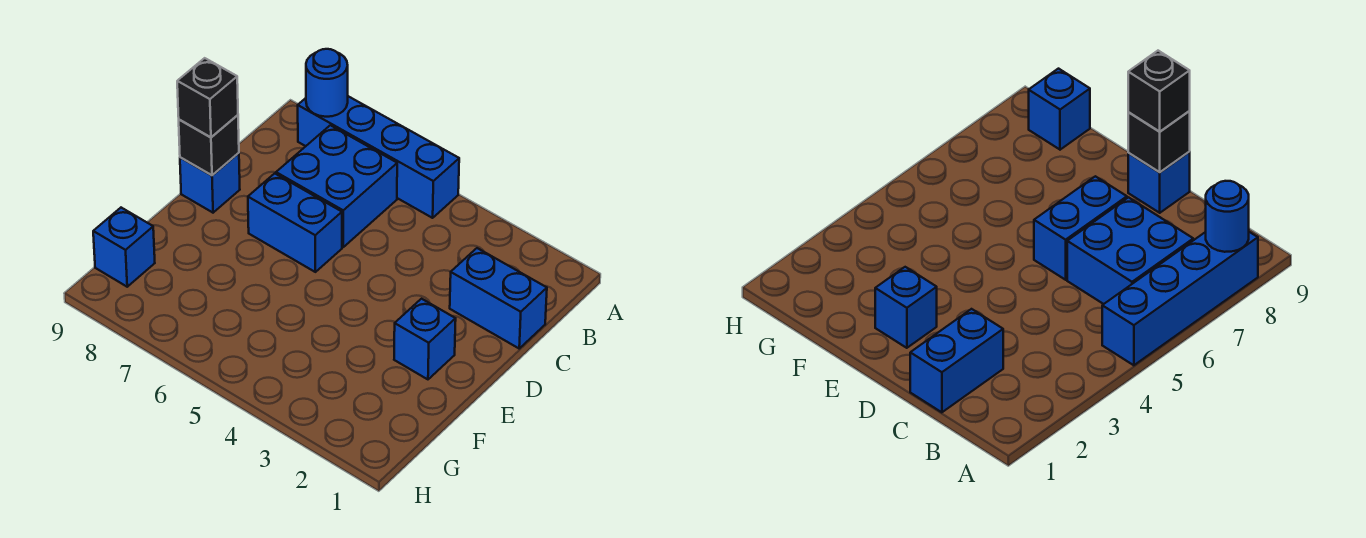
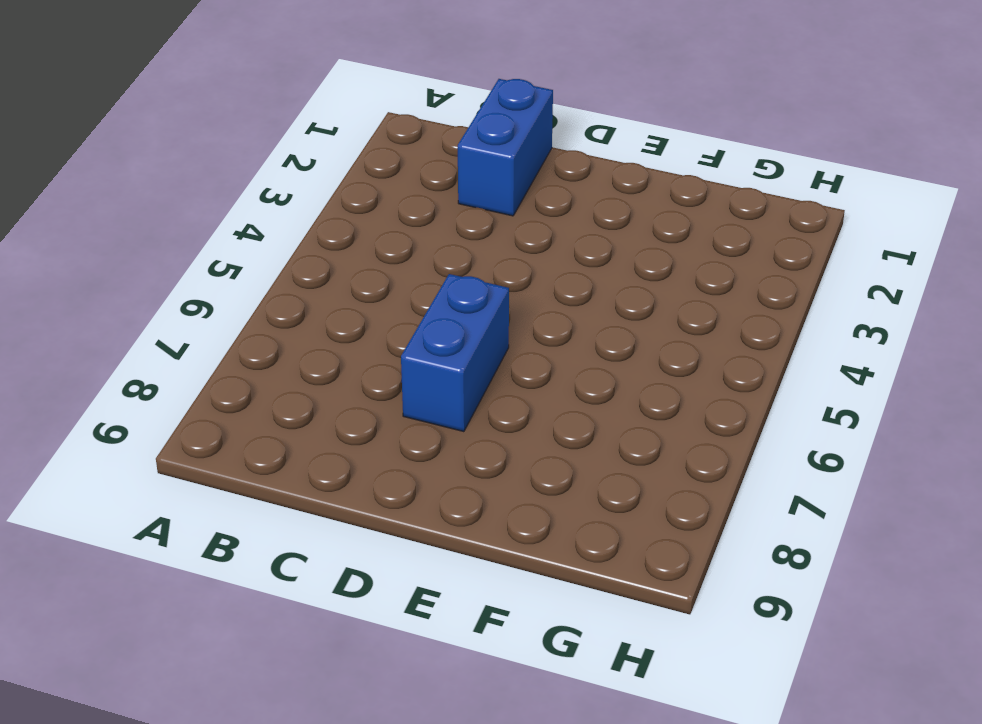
none -> blue brick A5:A8 level 1
none -> blue brick B6:C7 level 1

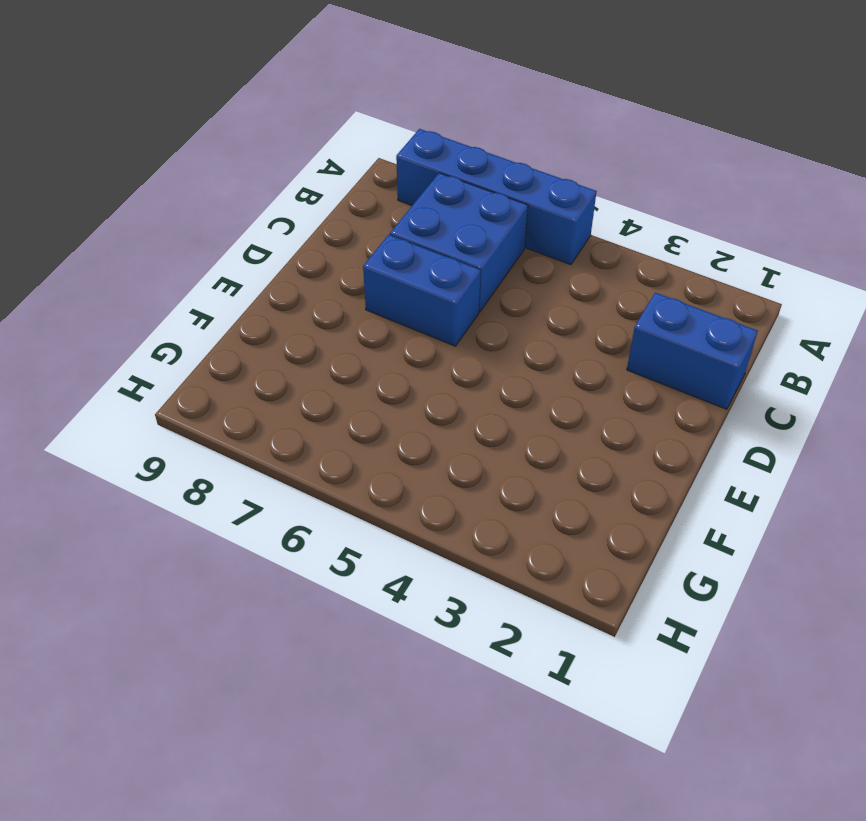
none -> blue brick D9 level 1
none -> blue brick E2 level 1

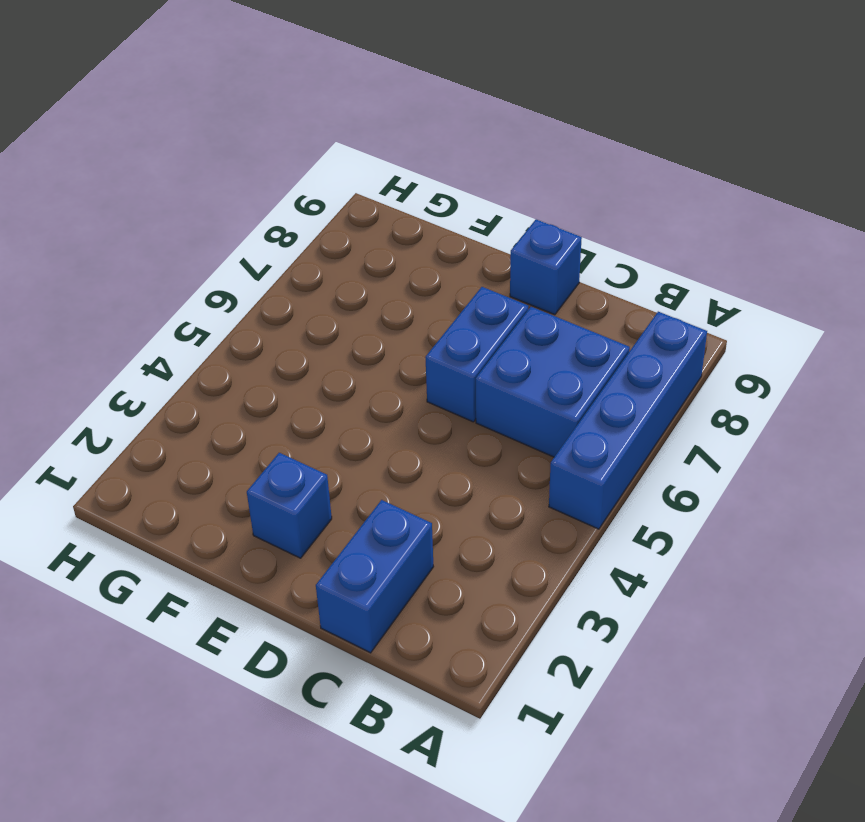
none -> blue brick G9 level 1
none -> blue round brick A8 level 2

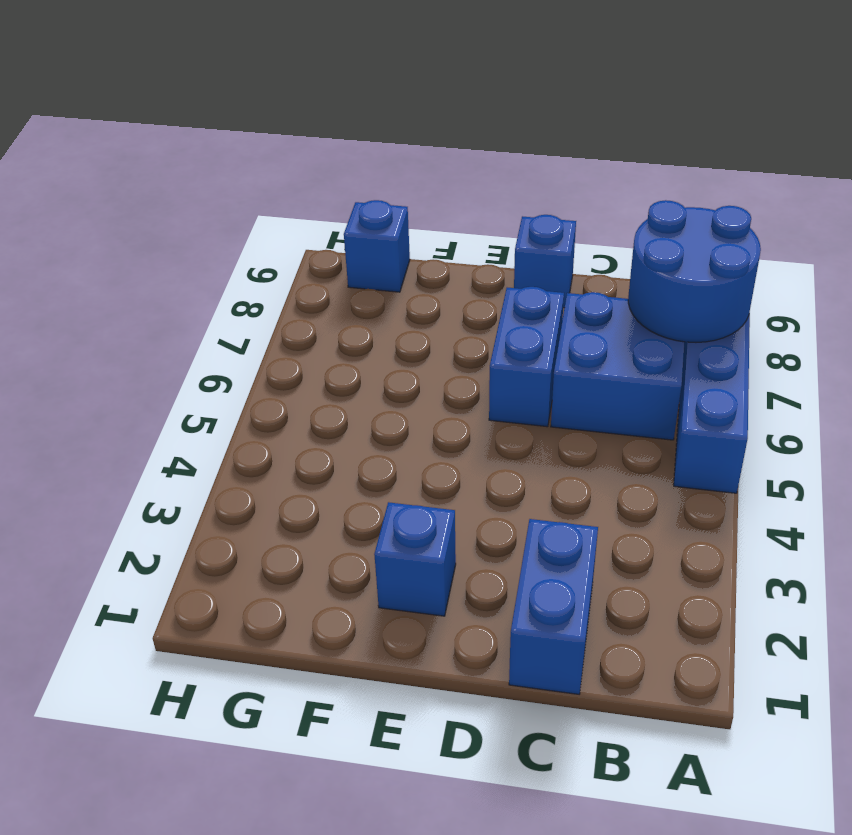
blue round brick A7:B8 level 2 -> blue round brick A8 level 2
none -> black brick D9 level 2
none -> black brick D9 level 3

